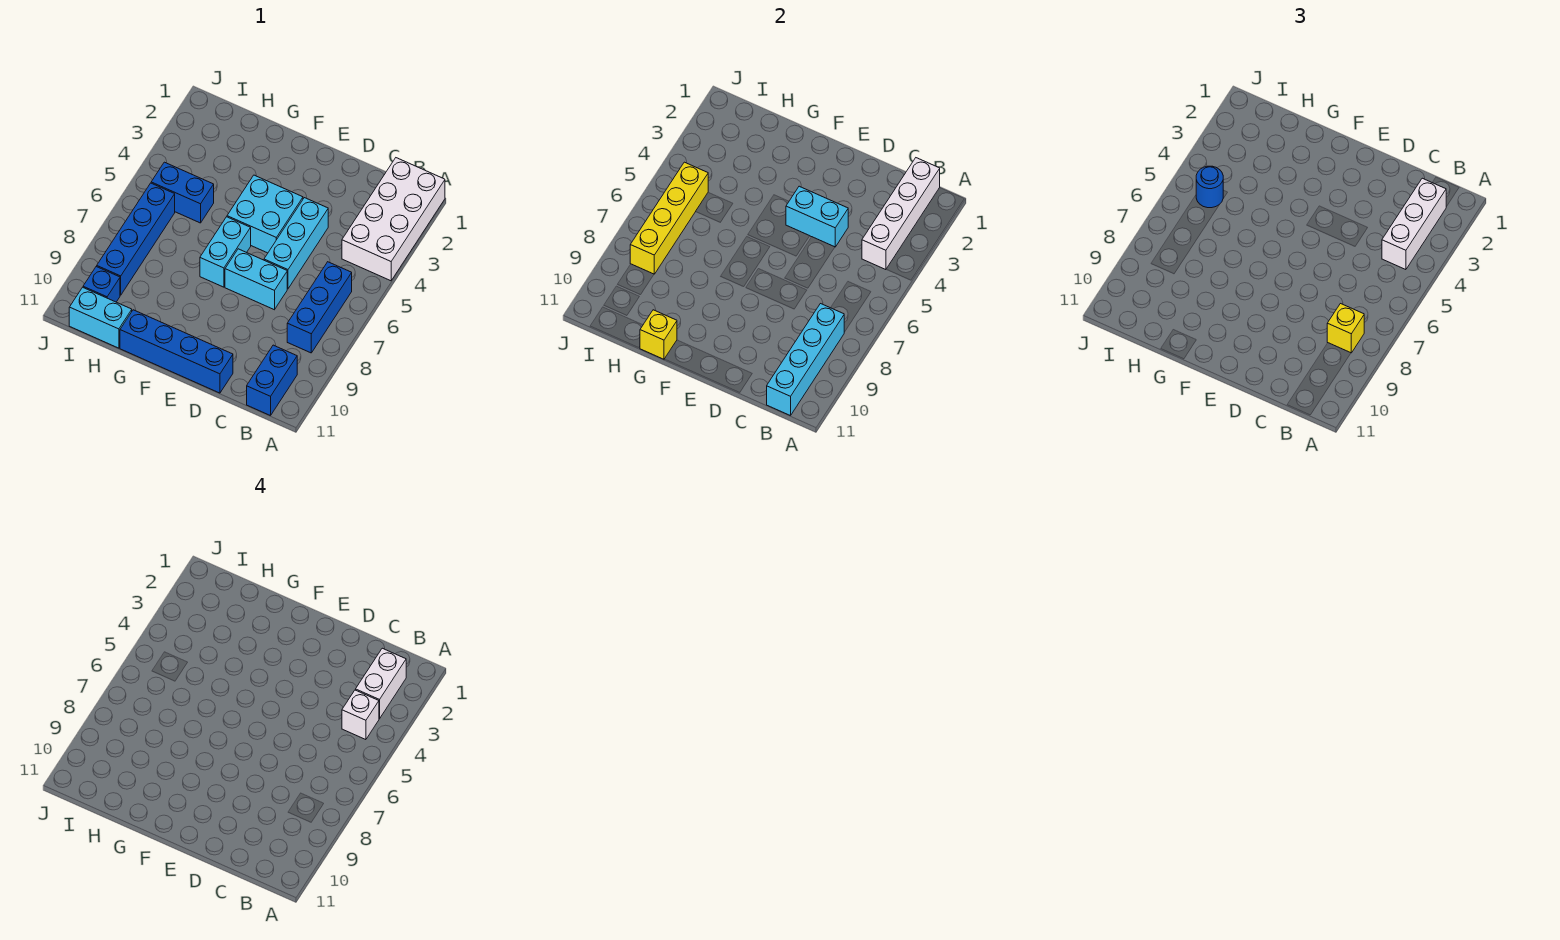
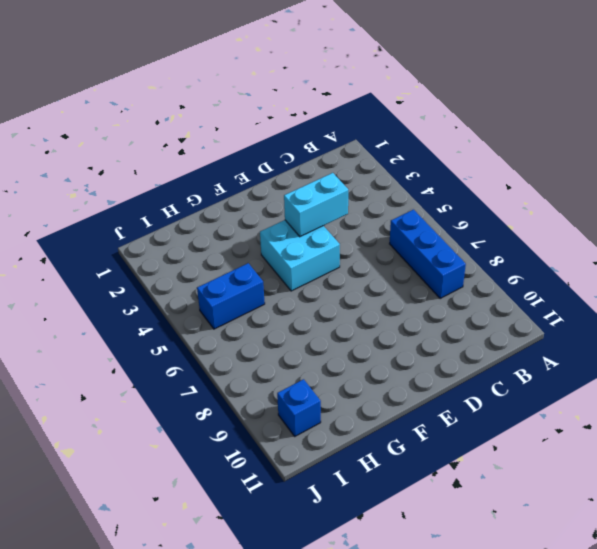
none -> white brick A1:B4 level 1
none -> blue brick B10:B11 level 1
none -> cyan brick D4:D6 level 1

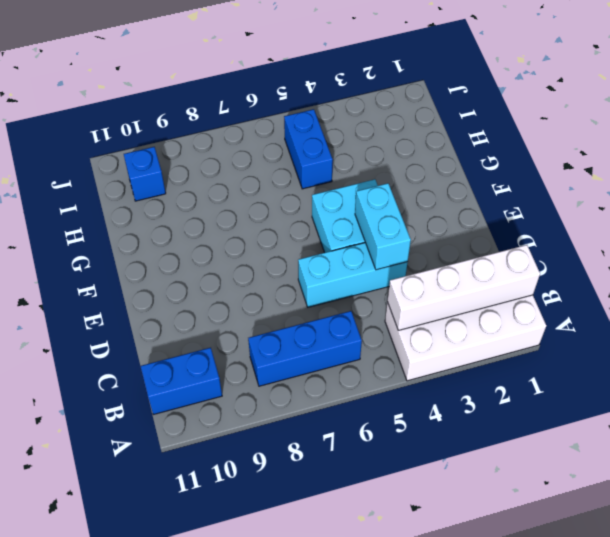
none -> cyan brick D7:E7 level 1
none -> blue brick D11:G11 level 1
none -> cyan brick F6:F7 level 1

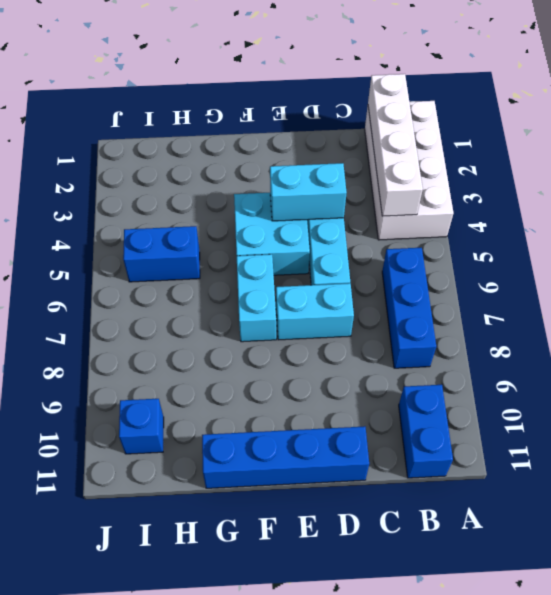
none -> cyan brick H11:I11 level 1
none -> blue brick I6:I9 level 1
none -> cyan brick B8:B11 level 2

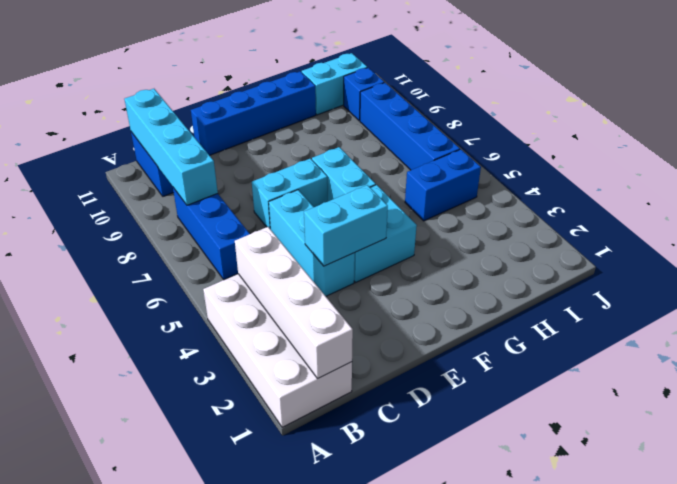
none -> yellow brick G11 level 2
none -> yellow brick I5:I8 level 2
none -> white brick B2:B4 level 3

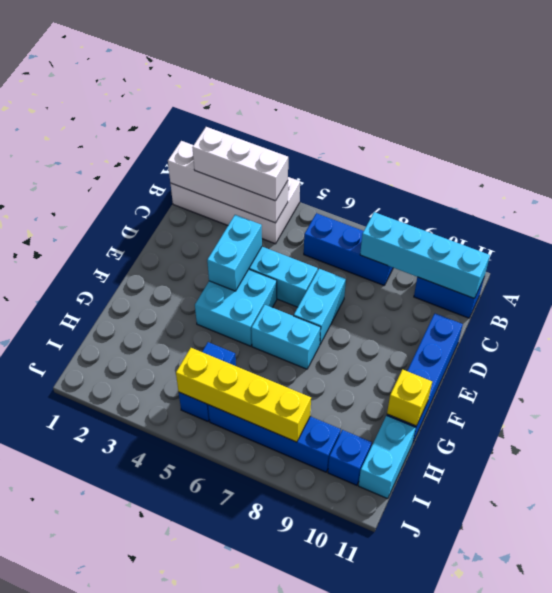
none -> yellow brick B8 level 3
none -> blue round brick I5 level 3
none -> white brick B2:B3 level 4

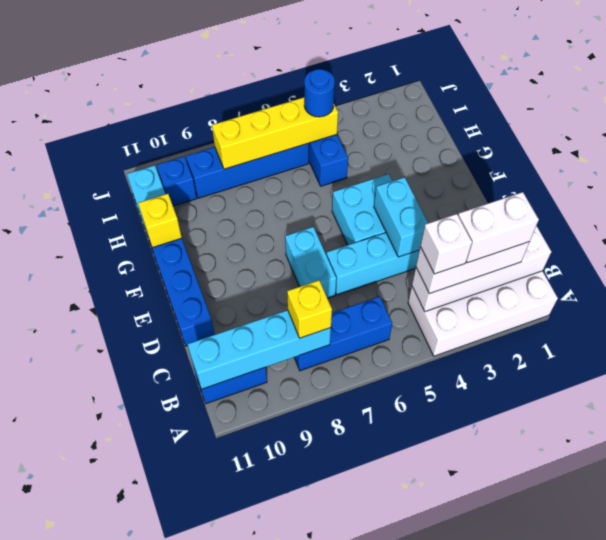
none -> cyan brick F6:F7 level 1

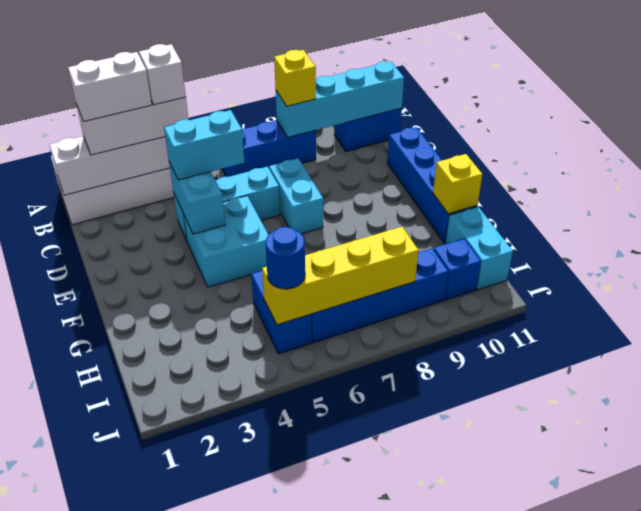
cyan brick D4:D5 level 3 -> cyan brick F6:F7 level 1

